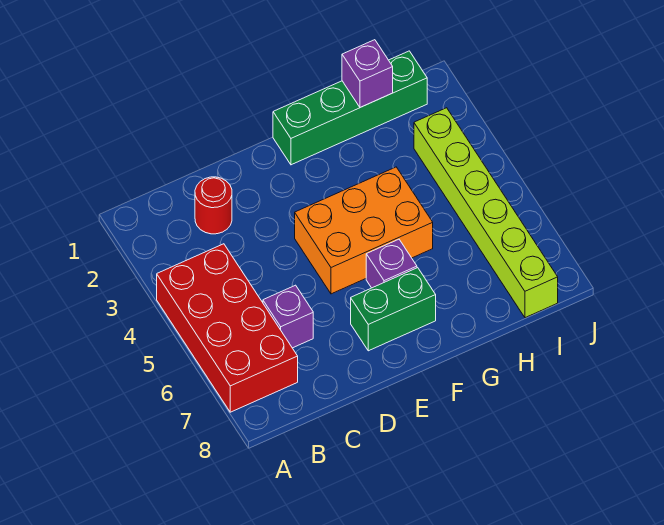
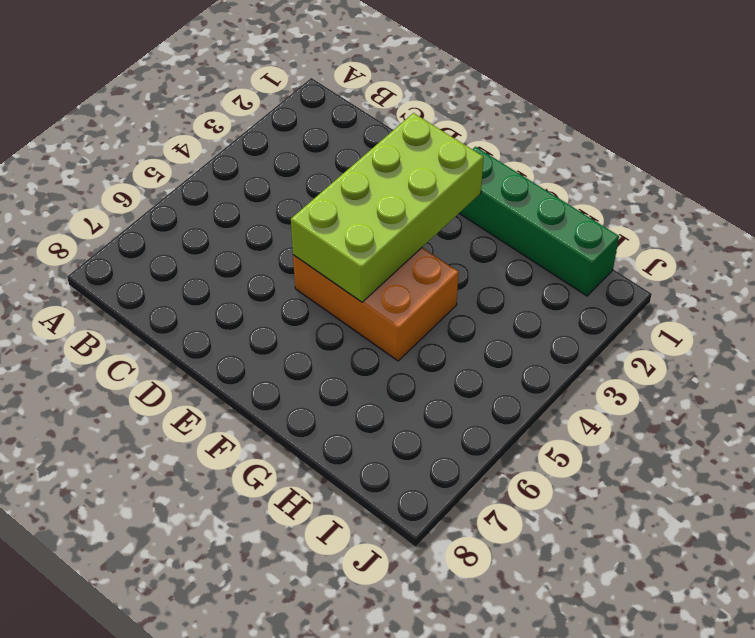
lime brick E2:F5 level 2 -> none
none -> red brick A4:B7 level 1
none -> red round brick C2 level 1

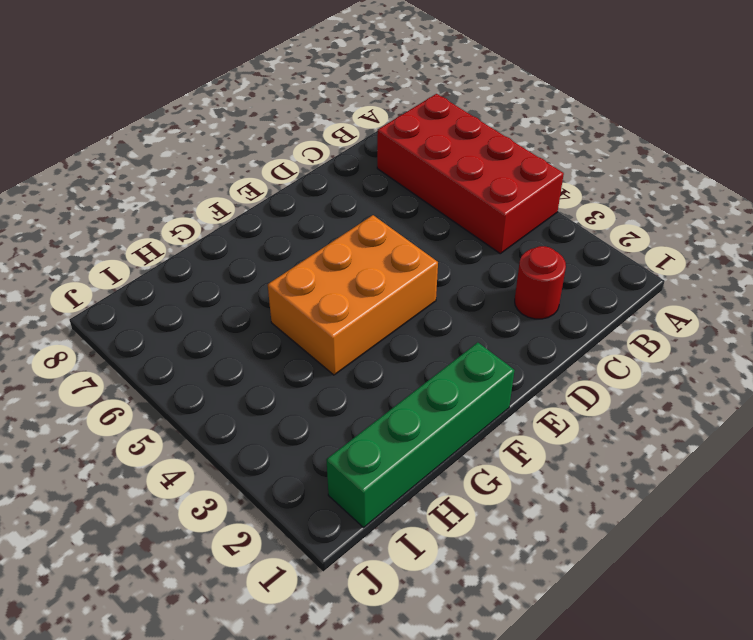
none -> purple brick C6 level 1
none -> green brick E7:F7 level 1

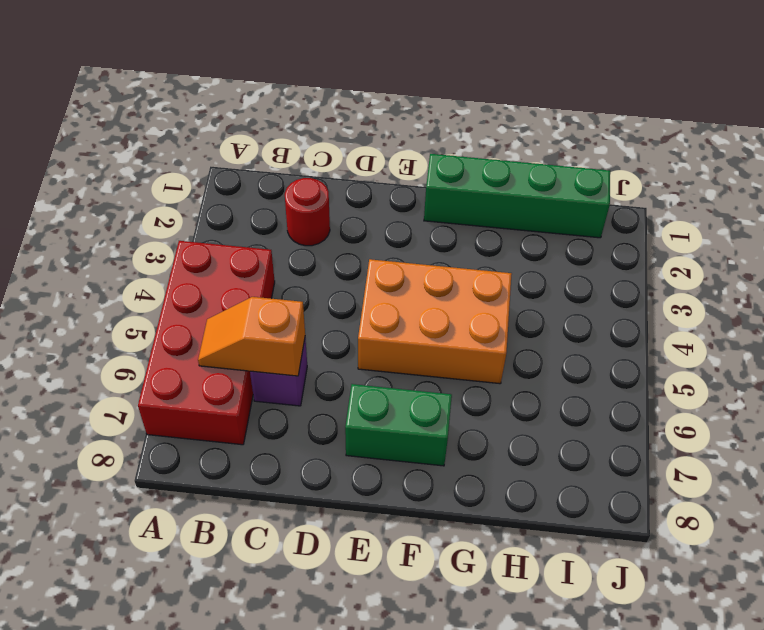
orange slope B6:C6 level 2 top C -> none
none -> purple brick F6 level 1
none -> lime brick I3:I8 level 1

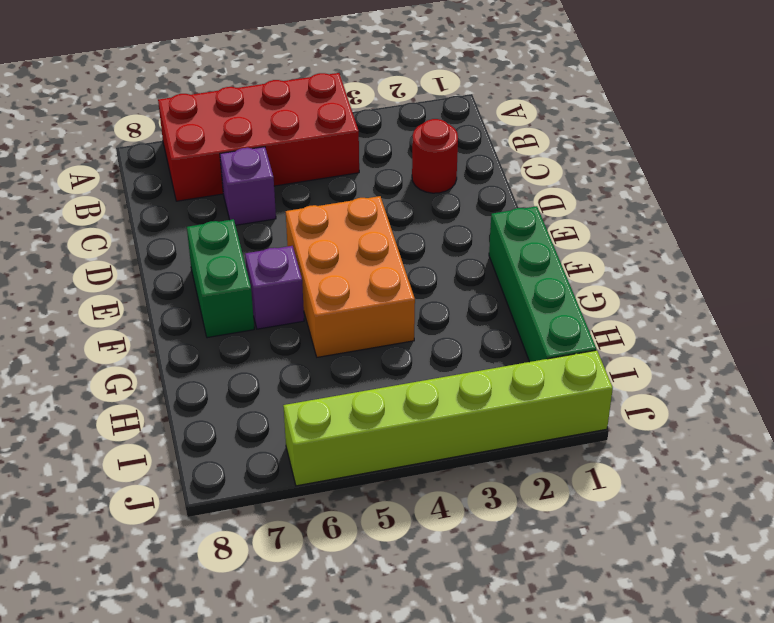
lime brick J1:J6 level 1 -> lime brick I3:I8 level 1
none -> purple brick H1 level 2

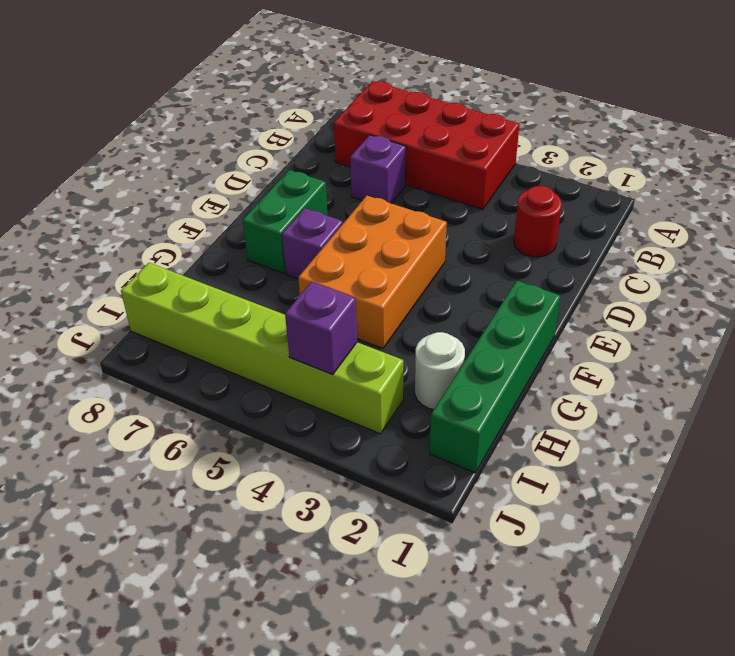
white round brick H2 level 1 -> none
purple brick I4 level 2 -> purple brick H1 level 2

